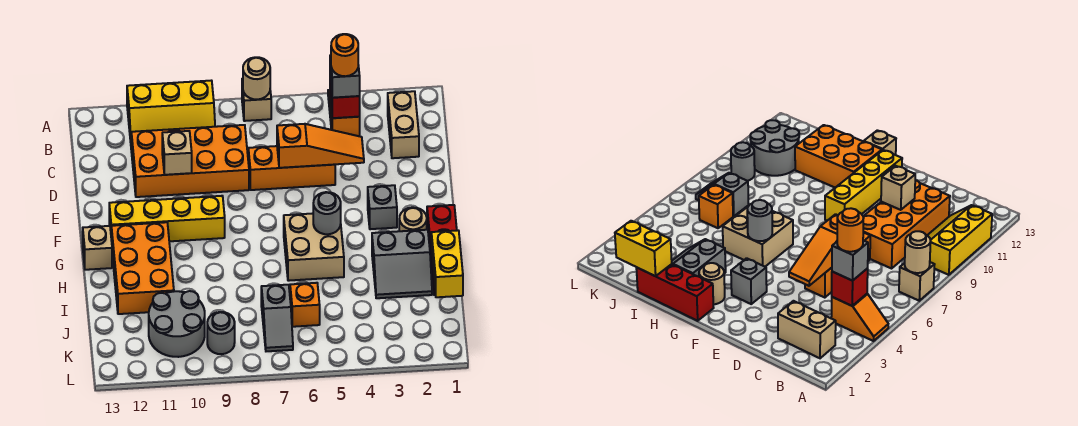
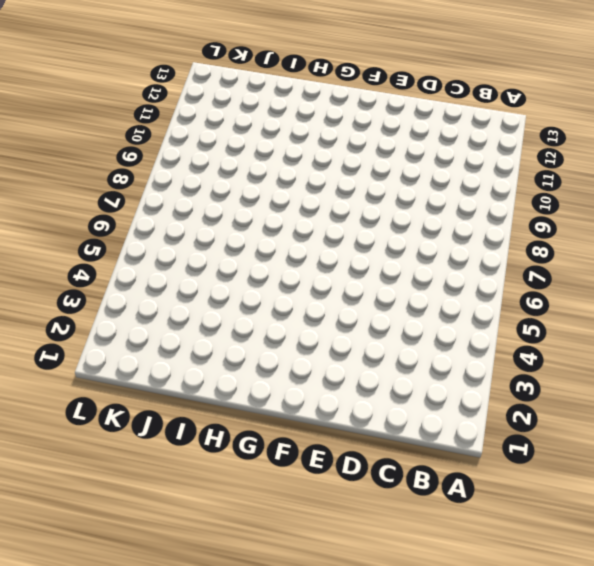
none -> orange slope A4:B4 level 1 top B
none -> tan brick A7 level 1
none -> yellow slope A9:B11 level 1 top A

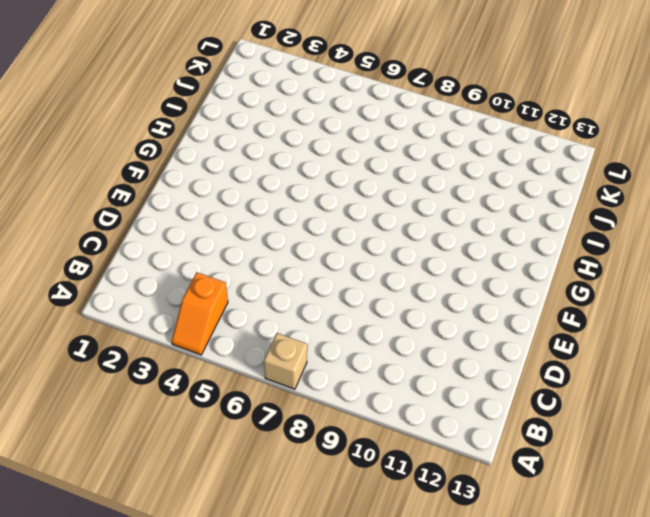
none -> yellow slope A9:B11 level 1 top A
none -> tan brick B2:C2 level 1
none -> orange brick C8:D11 level 1

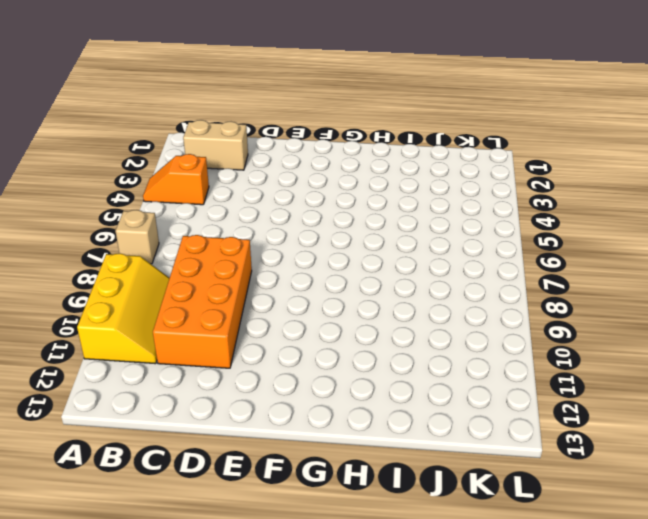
none -> orange brick D5:D7 level 1
none -> grey brick F3 level 1
none -> yellow brick F9:F12 level 1

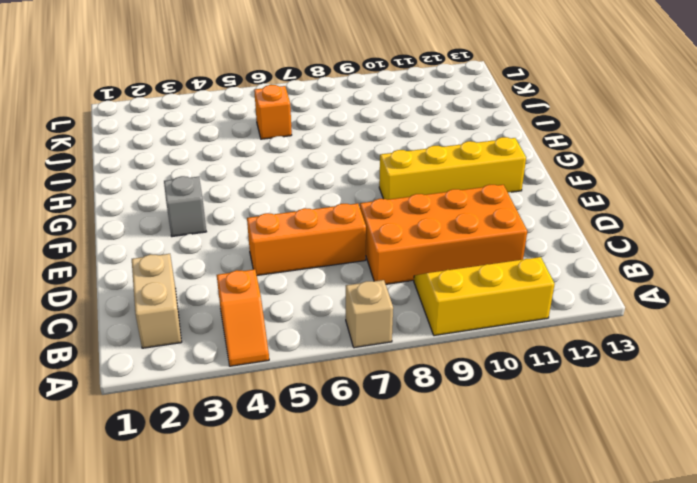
none -> red brick G1:I1 level 1
none -> tan round brick G2 level 1
none -> tan brick G5:H6 level 1

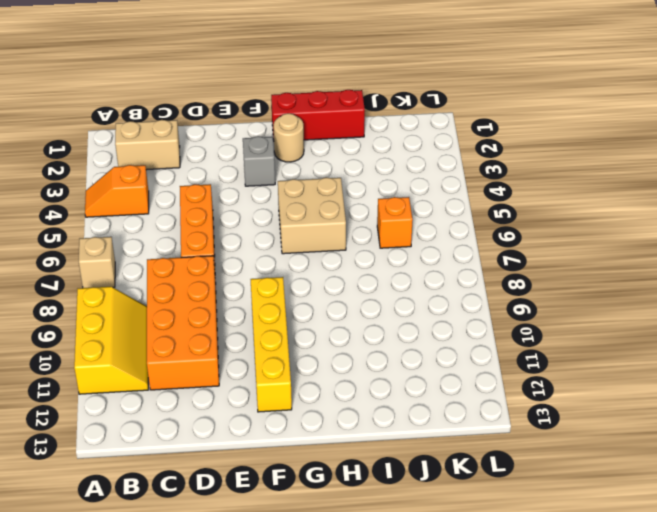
none -> orange brick G11:I12 level 1
none -> tan brick G13 level 1
none -> grey slope H2:I3 level 1 top H

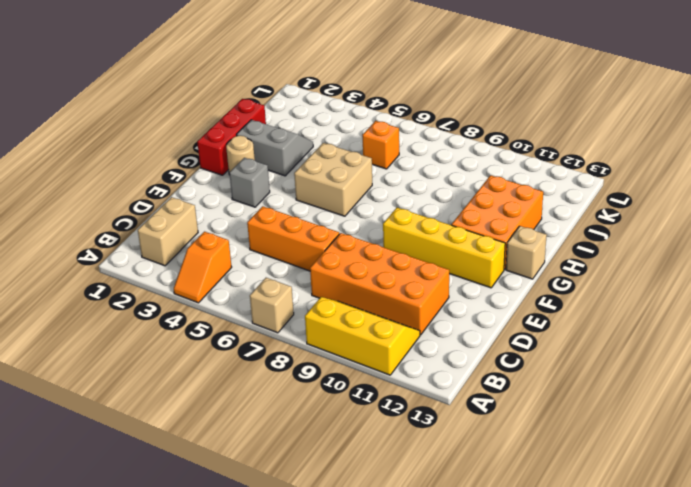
none -> grey slope J7:K7 level 1 top J
none -> grey round brick J10:K11 level 1
none -> grey round brick K9 level 1

